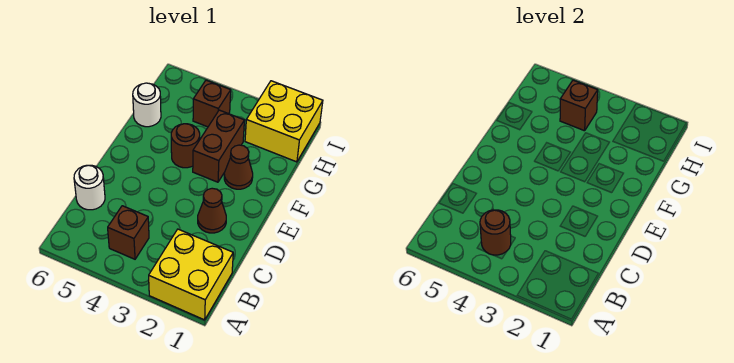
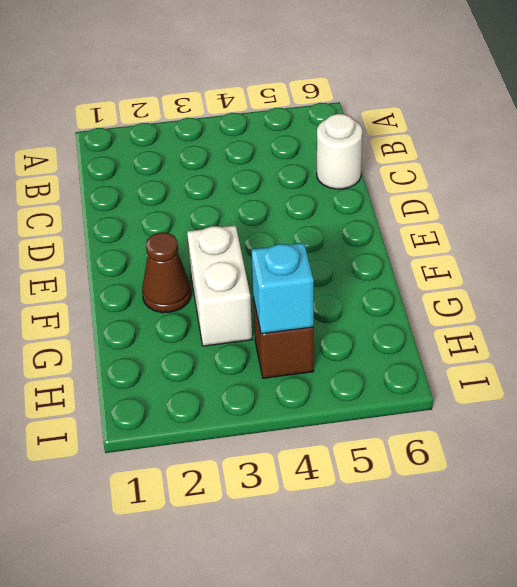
white brick F3:G3 level 1 -> brown brick F3:G3 level 1
cyan brick H4 level 2 -> brown brick H4 level 2
none -> yellow brick A1:B2 level 1
none -> brown brick B4 level 1
none -> brown cone D2 level 1

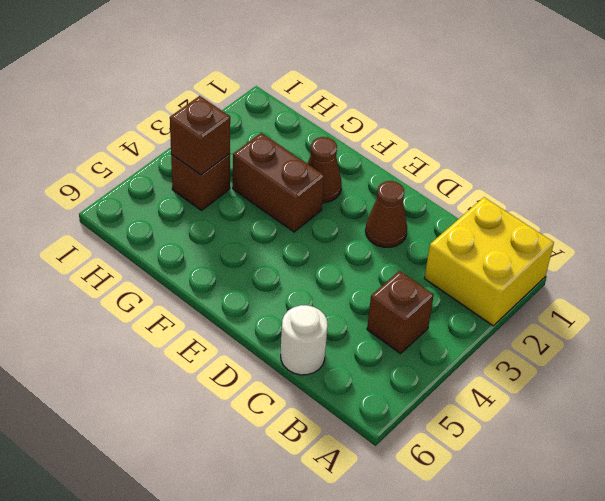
none -> brown round brick F4 level 1
none -> white round brick G6 level 1
none -> yellow brick H1:I2 level 1

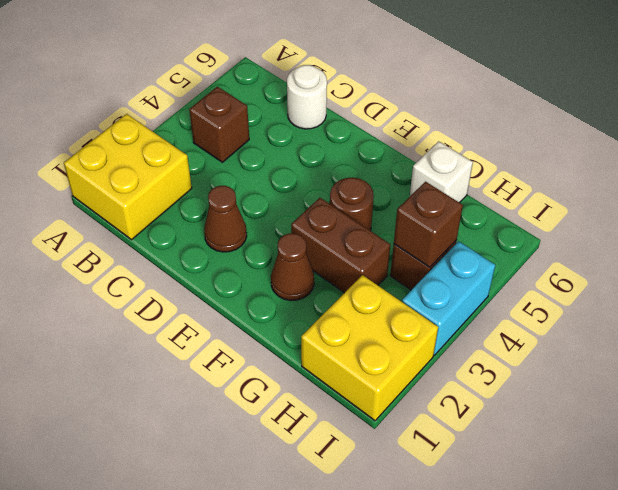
white brick G6 level 1 -> white round brick G6 level 1
cyan brick I3:I4 level 1 -> none
none -> brown round brick B4 level 2

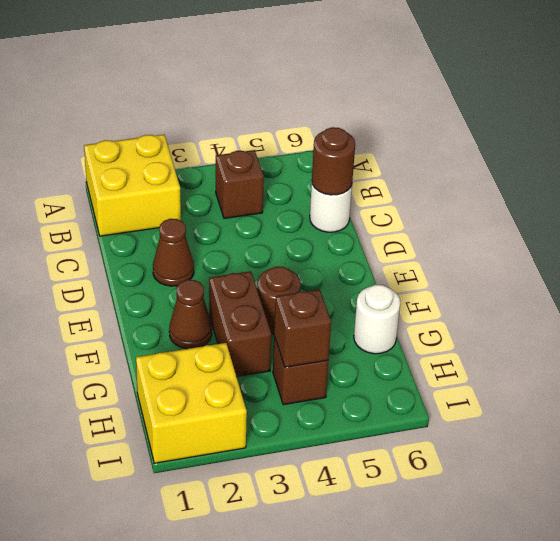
brown round brick C6 level 2 -> brown round brick B4 level 2

